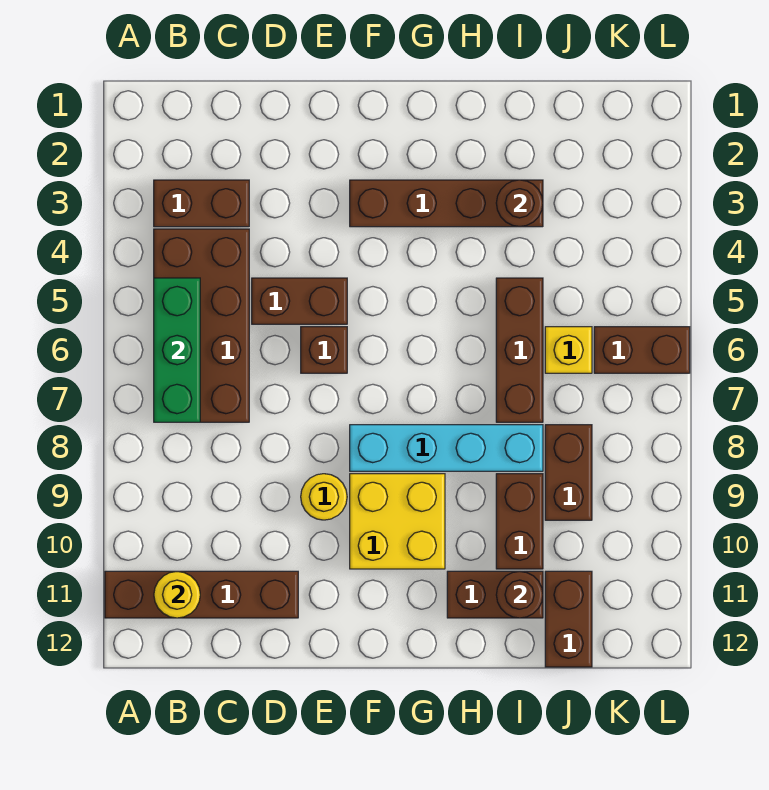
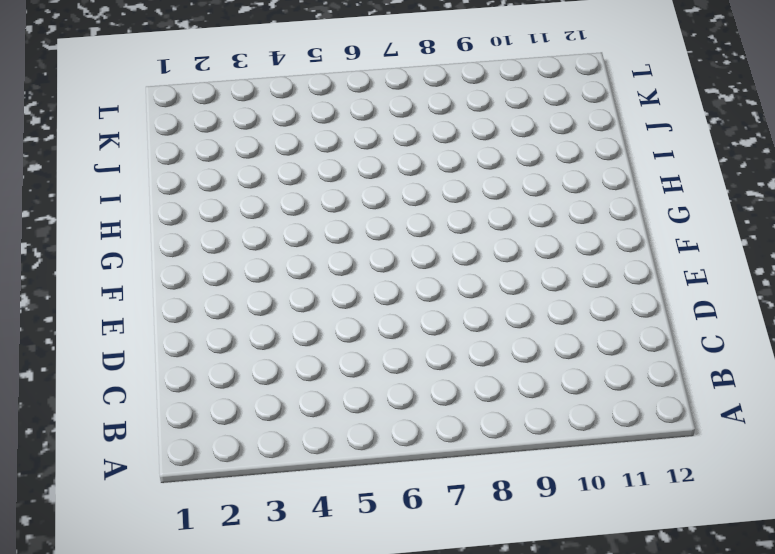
none -> brown brick A11:D11 level 1
none -> brown brick B3:C3 level 1
none -> brown brick B4:C7 level 1

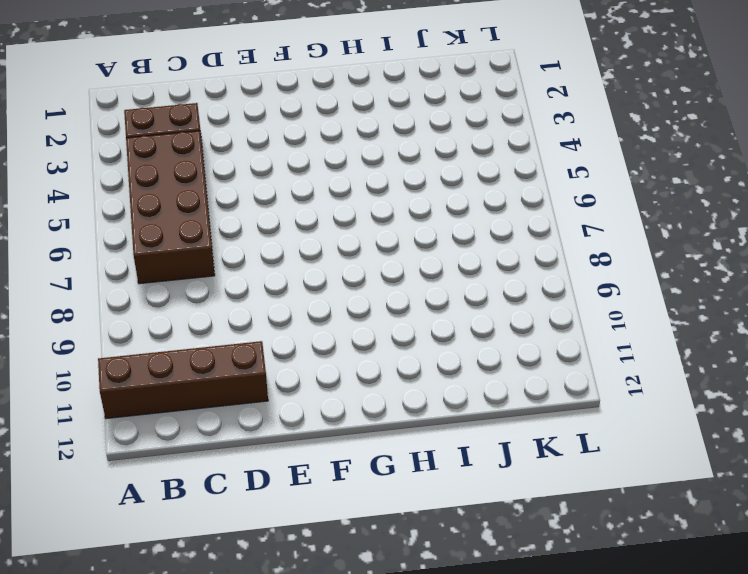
none -> brown brick D5:E5 level 1
none -> brown brick E6 level 1
none -> yellow round brick E9 level 1

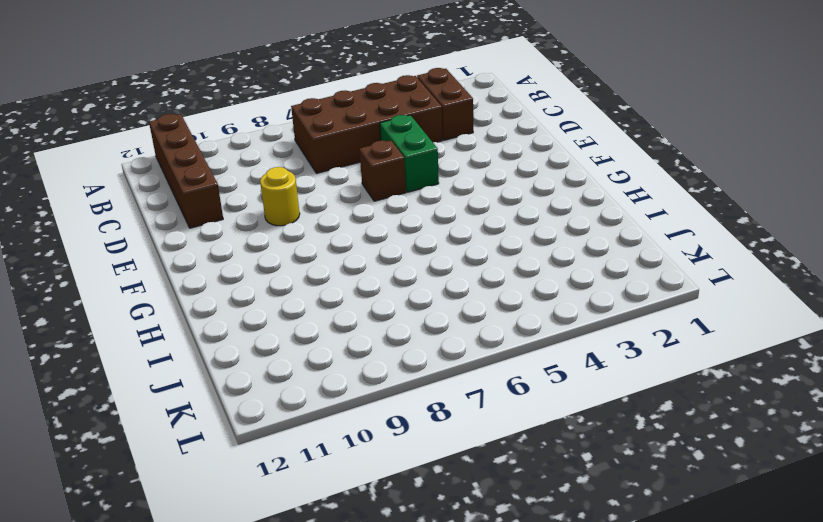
green brick D5:E5 level 1 -> brown brick D5:E5 level 1
none -> brown brick F3:I3 level 1
none -> cyan brick F8:I8 level 1
none -> yellow brick F9:G10 level 1

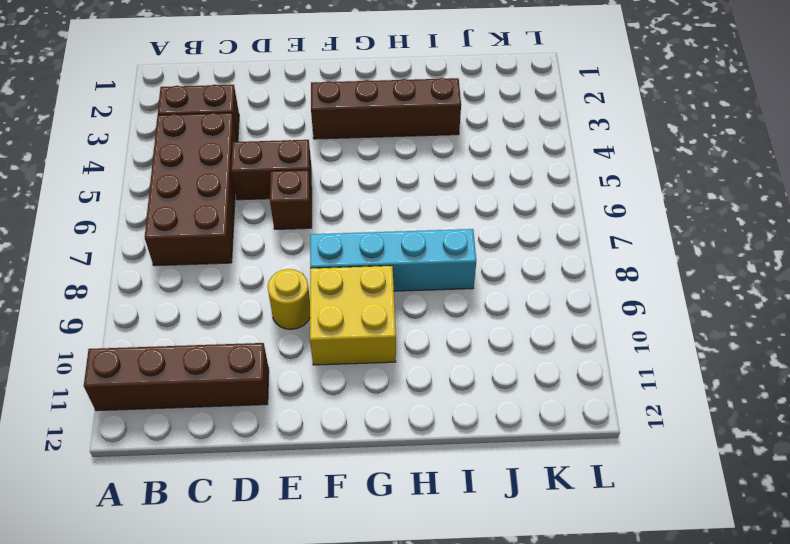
none -> brown brick H11:I11 level 1
none -> brown brick I5:I7 level 1
none -> brown brick I9:I10 level 1

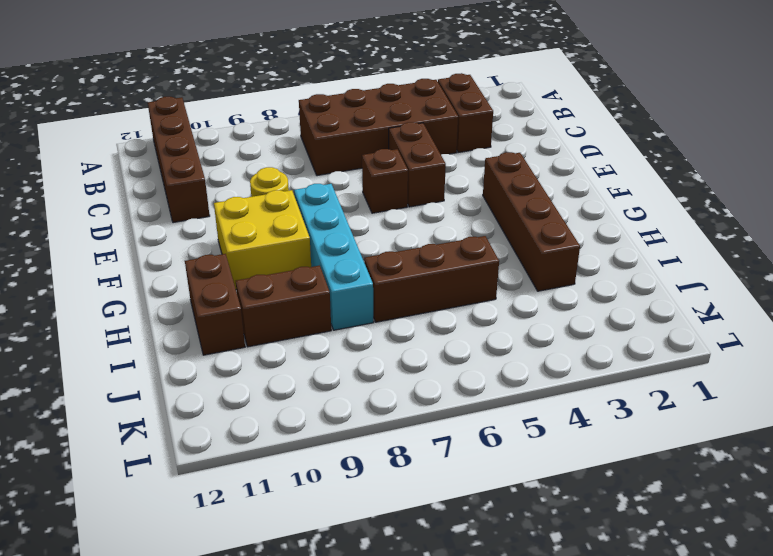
none -> yellow brick J6 level 1
none -> brown brick J8:J9 level 1
none -> brown brick J11:J12 level 1

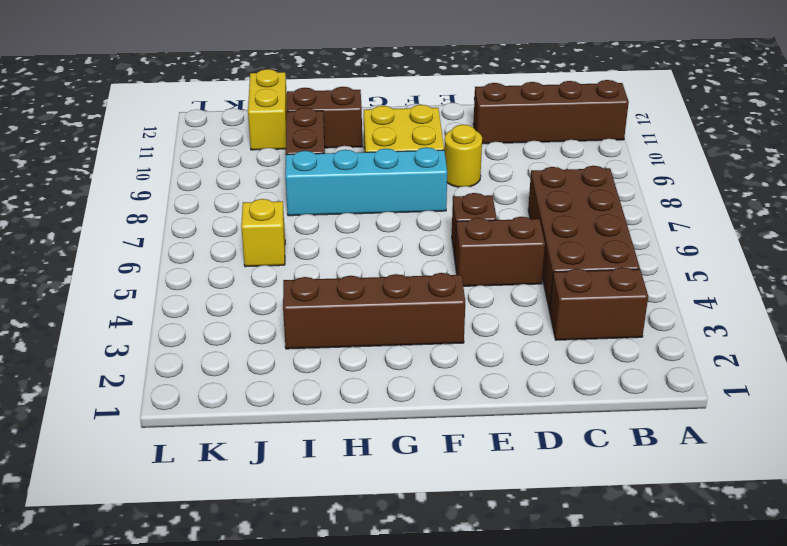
yellow brick J11:J12 level 1 -> brown brick J11:J12 level 1
none -> brown brick I5:I7 level 1
none -> brown brick J8:J9 level 1
none -> brown brick K6:L6 level 1

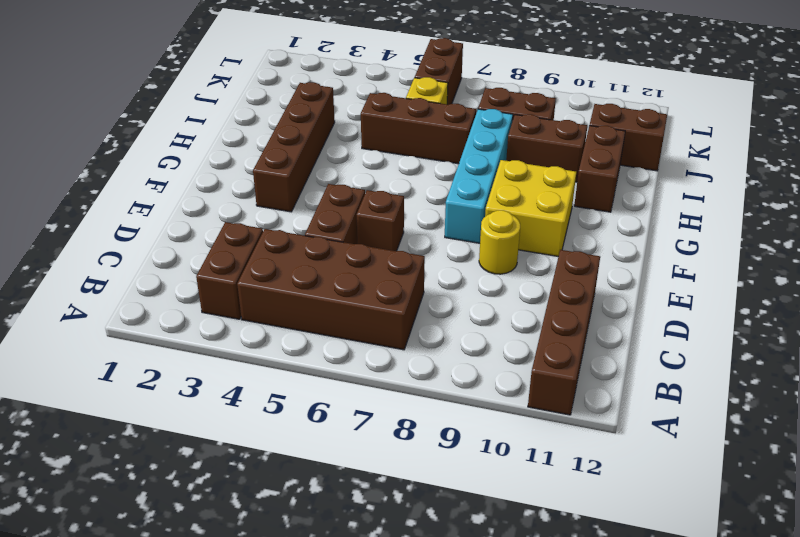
none -> green brick B5:B7 level 2
none -> yellow round brick B11 level 2
none -> brown round brick I3 level 2

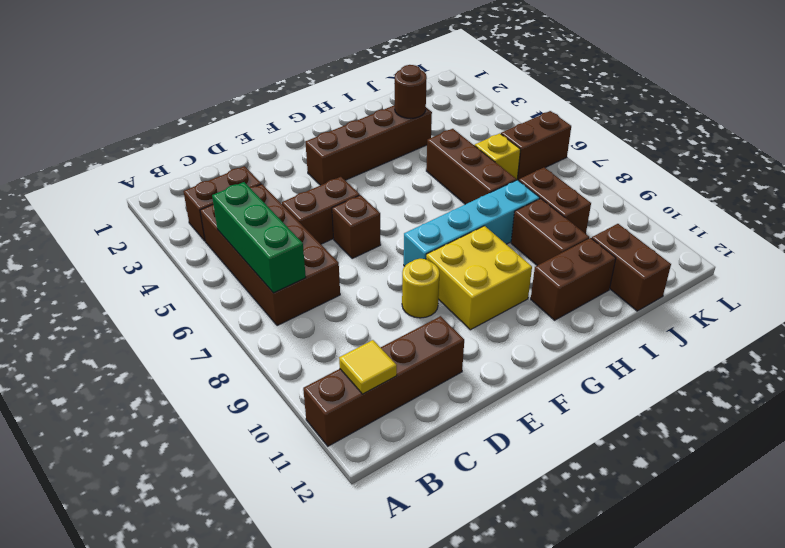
yellow tile B11 level 2 -> yellow round brick B11 level 2
none -> brown round brick I11 level 2

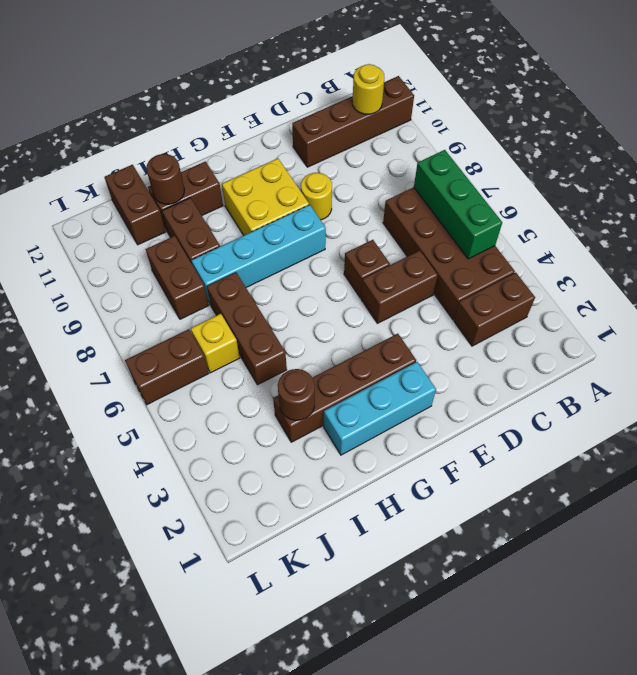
cyan brick F2:H2 level 1 -> none

